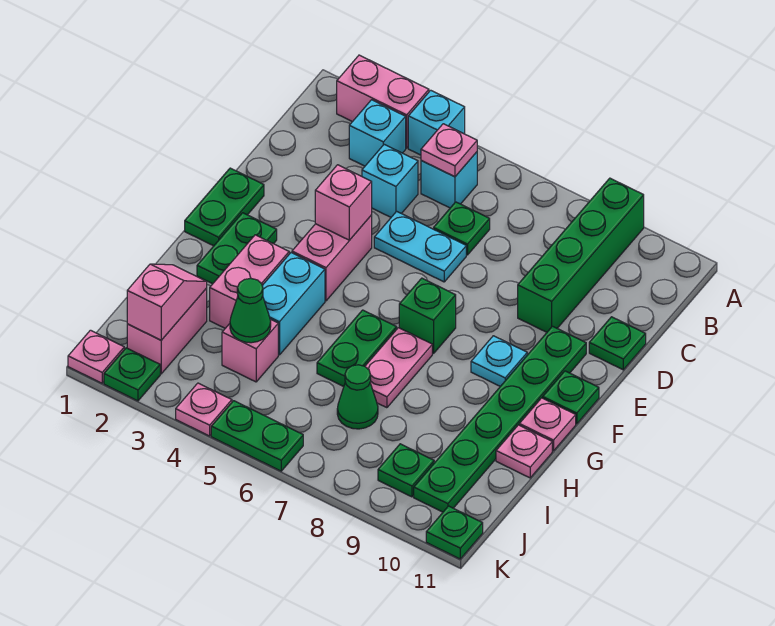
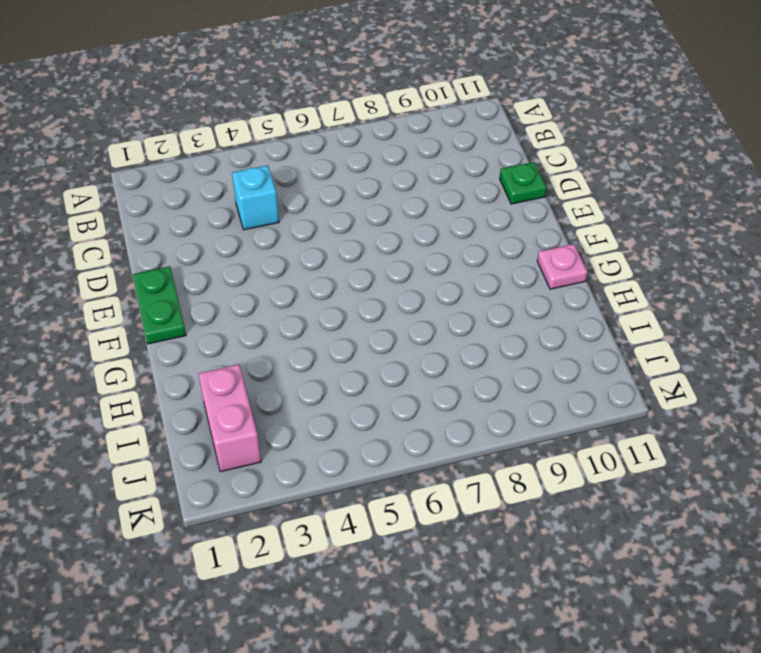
none -> pink brick A2:A3 level 1
none -> cyan brick A4 level 1
none -> green brick A9:D9 level 1
none -> cyan brick B3 level 1

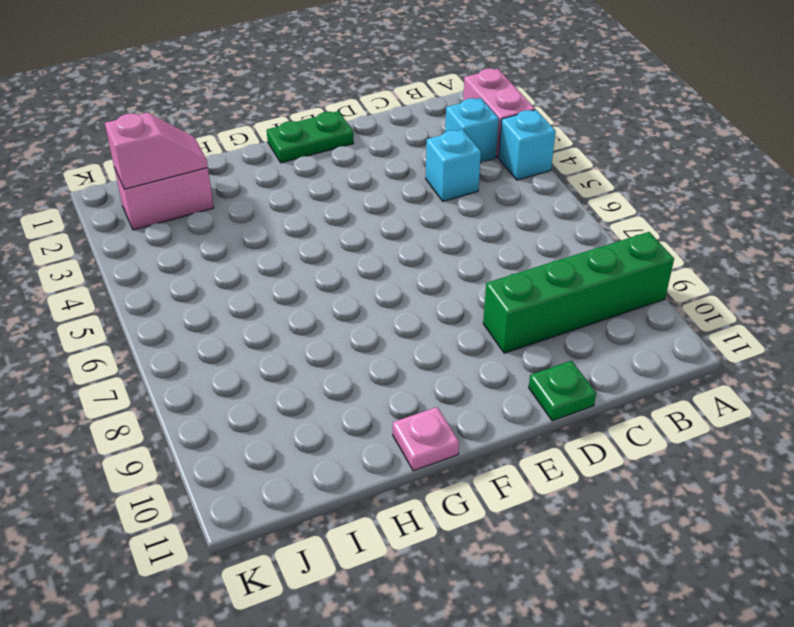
none -> cyan brick B5 level 1
none -> green plate C6 level 1
none -> cyan plate D5:D6 level 1
none -> pink brick E4:F4 level 1

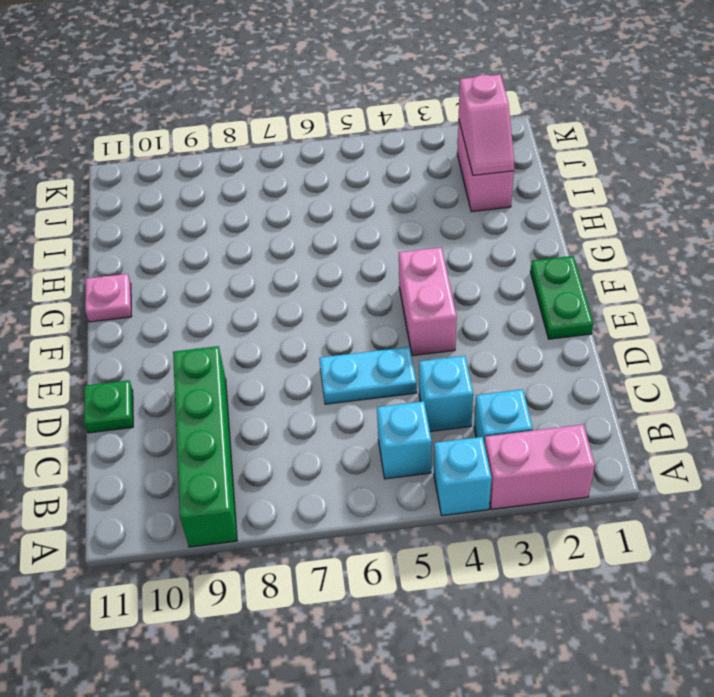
none -> green plate C6 level 1
none -> green plate E10:J10 level 1
none -> green plate F2:G2 level 1
none -> green brick F7 level 1

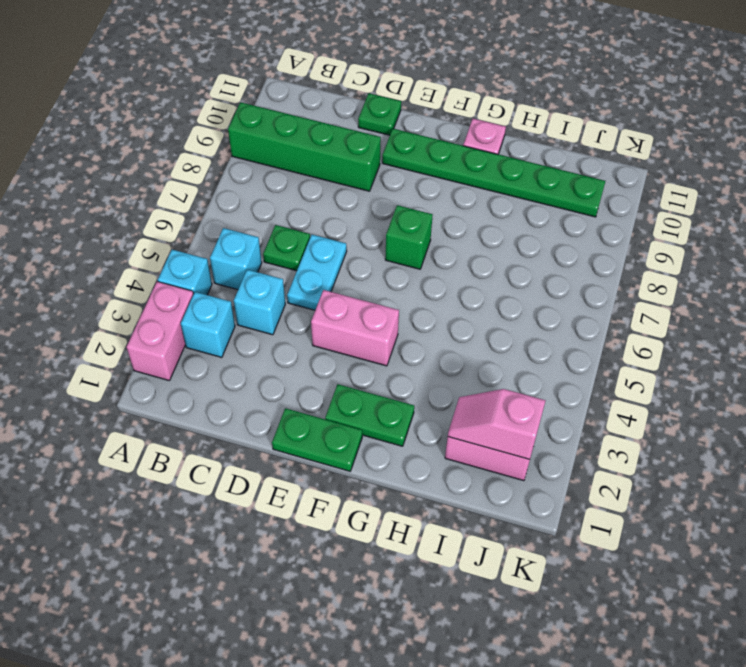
none -> cyan plate F9 level 1
none -> green plate F11 level 1
none -> pink brick G3:H3 level 1
none -> cyan brick G4:H4 level 1

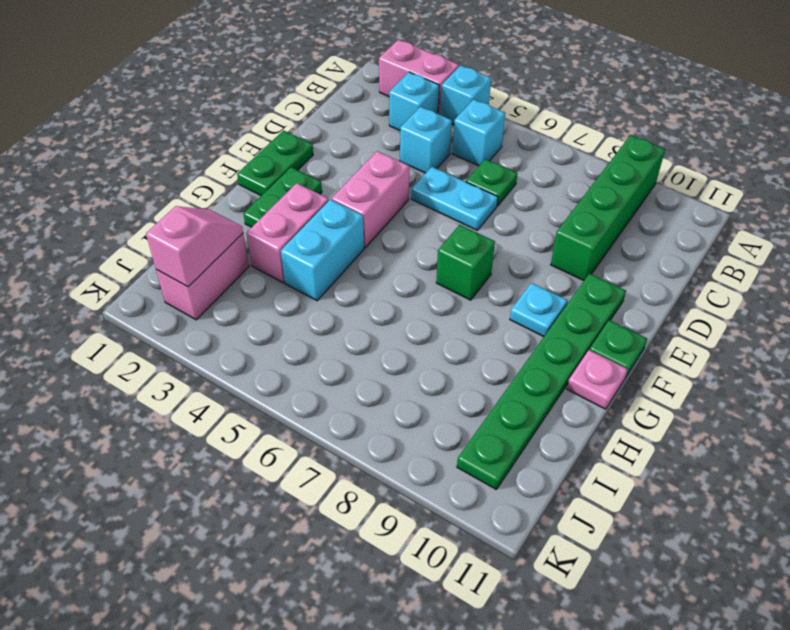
none -> green plate D11 level 1
none -> green plate G6:H6 level 1
none -> pink plate G7:H7 level 1
none -> pink plate H11 level 1

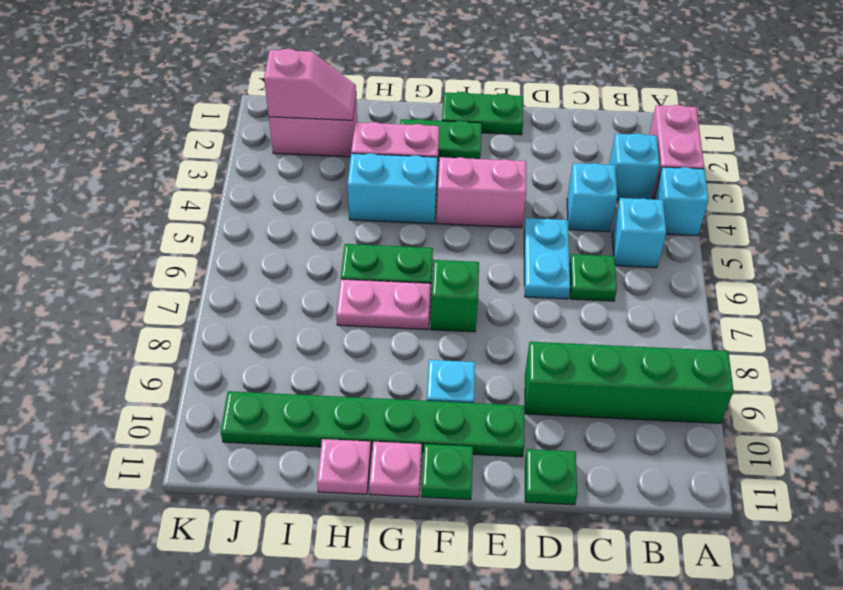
none -> pink brick I4 level 1
none -> green cone I7 level 1
none -> green plate J9 level 1
none -> pink plate K1 level 1

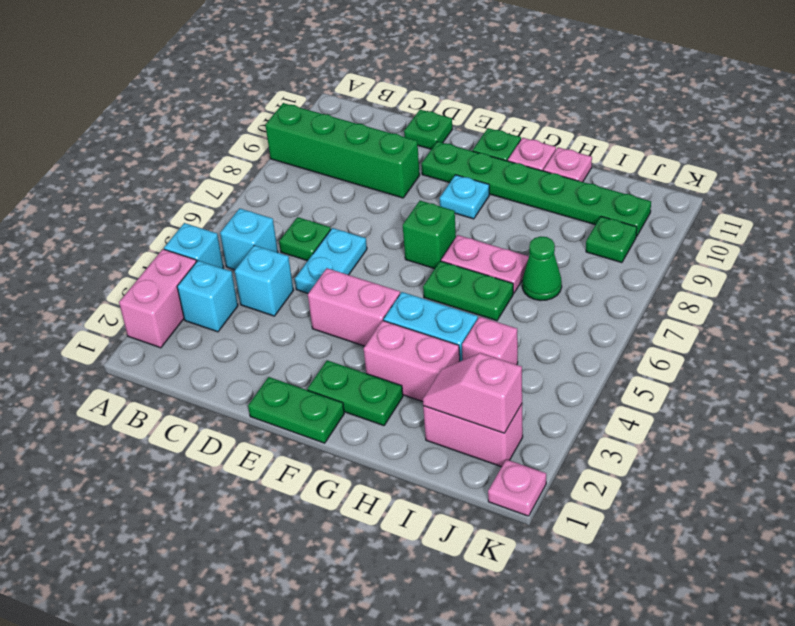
none -> green plate K2 level 1
none -> pink plate K4 level 1
none -> green plate K5:K6 level 1
none -> green plate K11 level 1

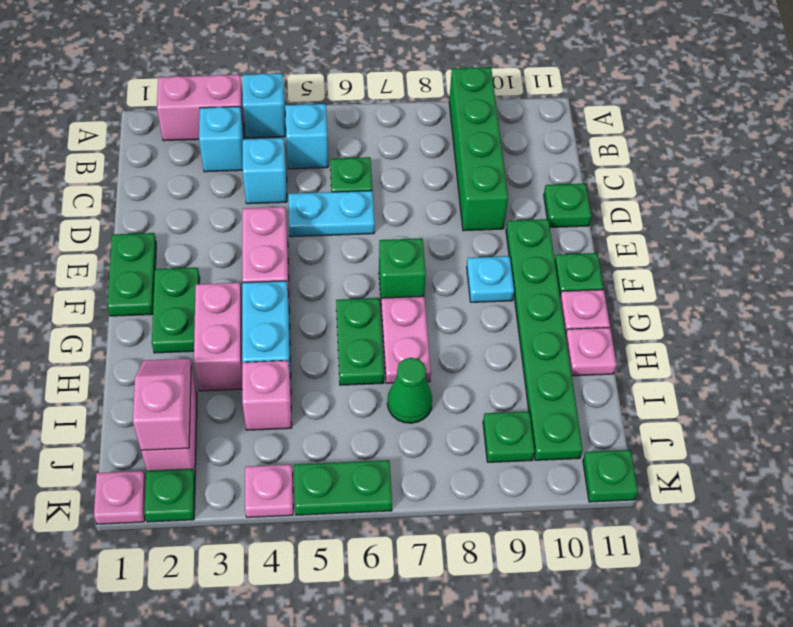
none -> pink plate B5 level 2
none -> pink brick E4 level 2
none -> green cone I4 level 2

